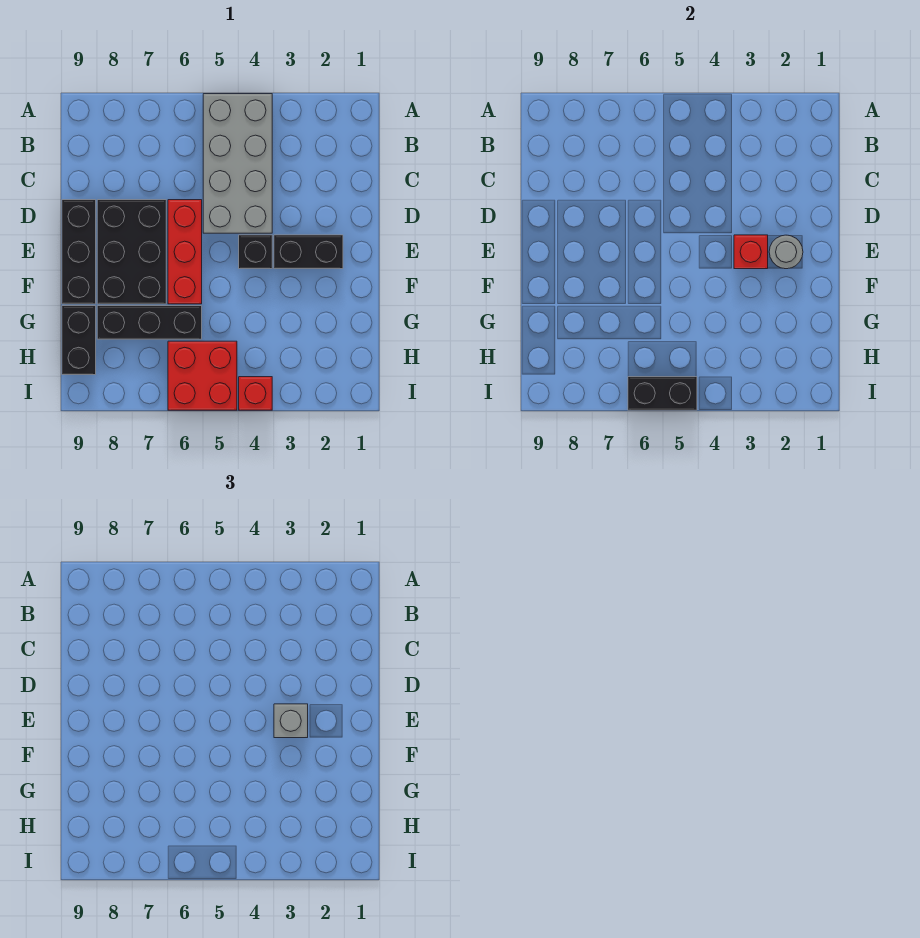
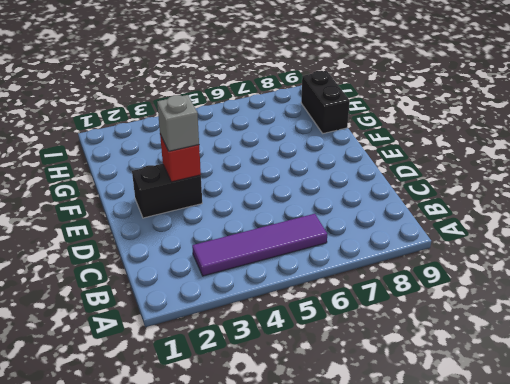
purple tile B3:B6 level 1 -> grey brick A4:D5 level 1
none -> red brick D6:F6 level 1
none -> black brick D7:F8 level 1
none -> black brick D9:F9 level 1

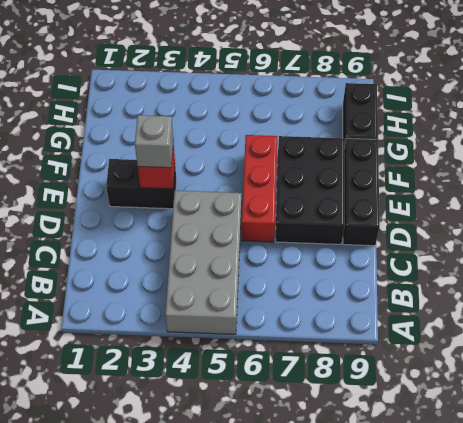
none -> black brick E4 level 1
none -> black brick G6:G8 level 1
none -> red brick H5:I6 level 1

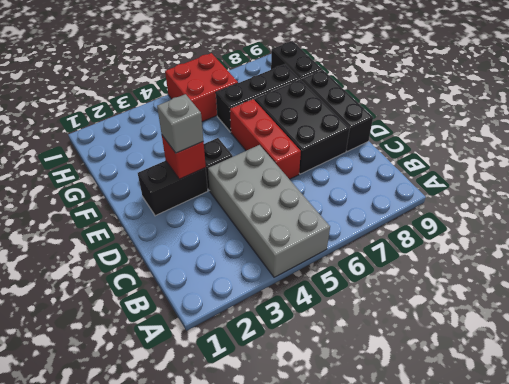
none -> red brick I4 level 1
none -> grey round brick E2 level 2
none -> black brick I5:I6 level 2

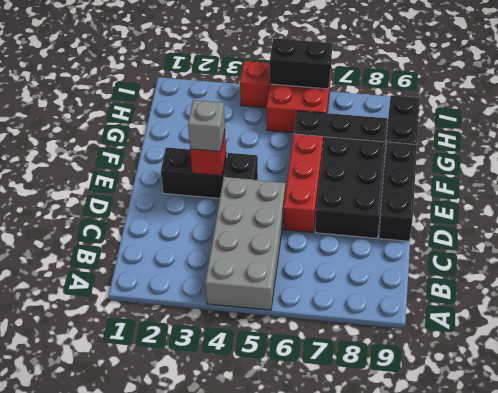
none -> grey round brick E2 level 2

